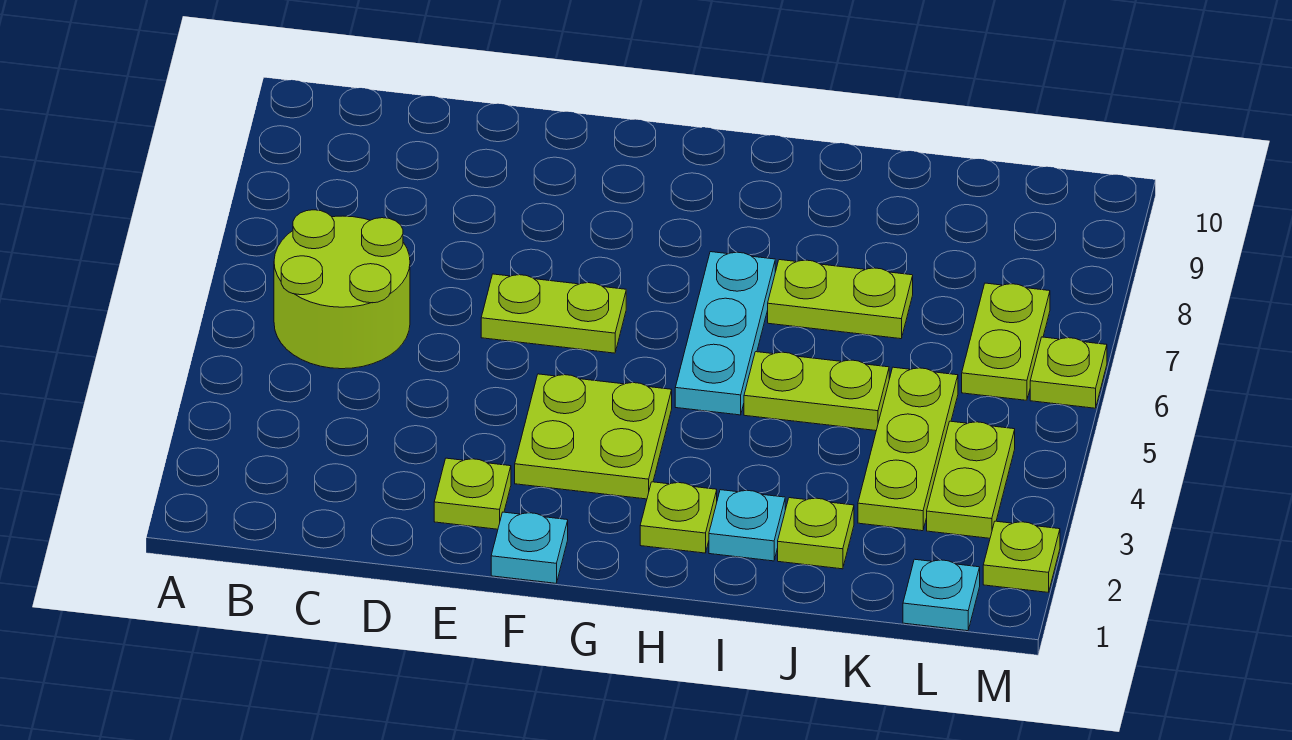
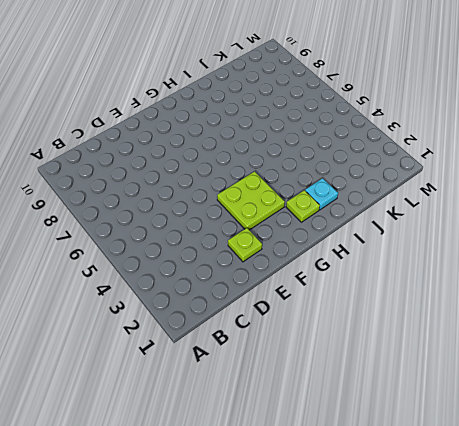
none -> lime round brick B5:C6 level 1
none -> lime plate E6:F6 level 1
none -> cyan plate F1 level 1

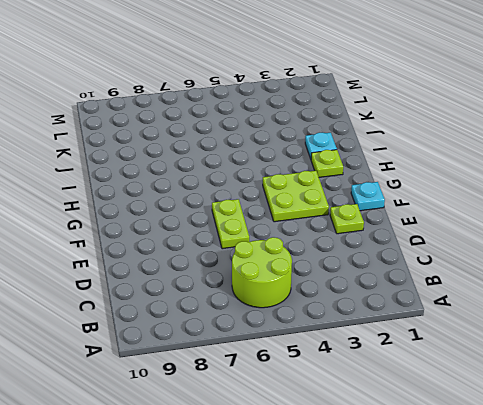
none -> cyan plate H5:H7 level 1
none -> lime plate I5:J5 level 1
none -> lime plate I7:J7 level 1

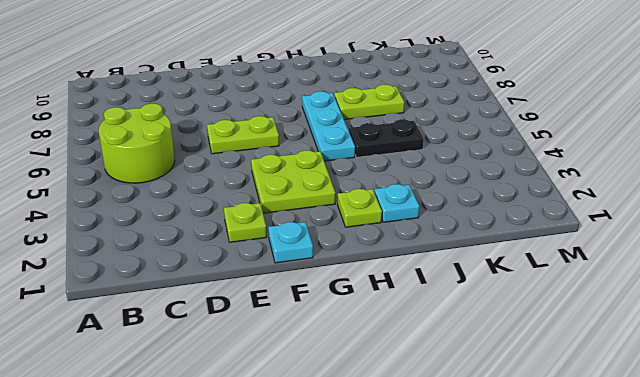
black plate I5:J5 level 1 -> lime plate I5:J5 level 1
none -> lime plate J2 level 1
none -> lime plate K3:K5 level 1
none -> cyan plate L1 level 1

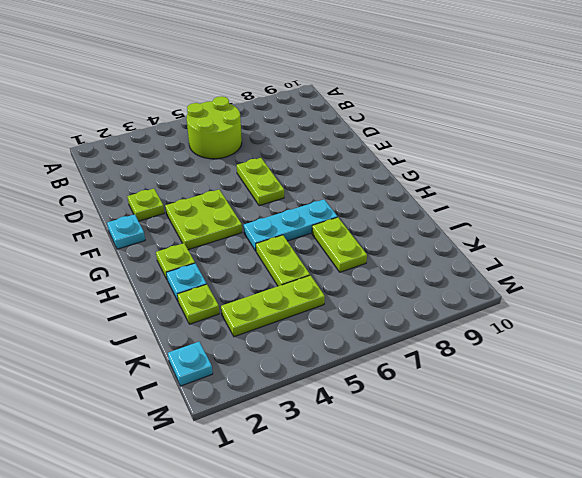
none -> lime plate L3:L4 level 1
none -> lime plate L6:L7 level 1
none -> lime plate M2 level 1

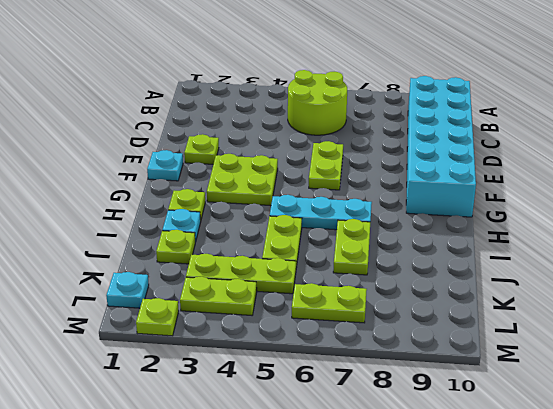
cyan brick B9:G10 level 1 -> none
none -> lime plate M6 level 1

